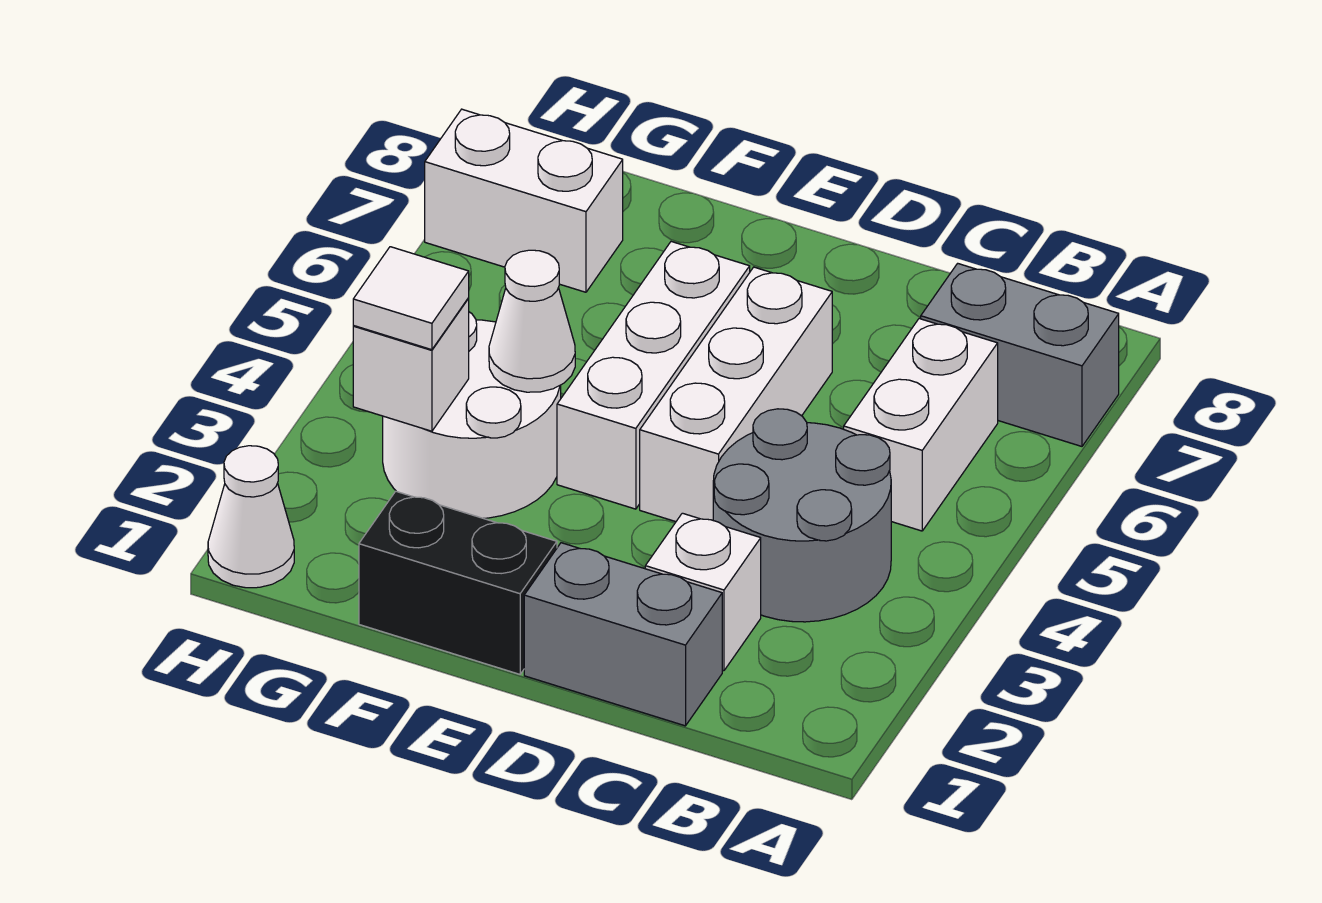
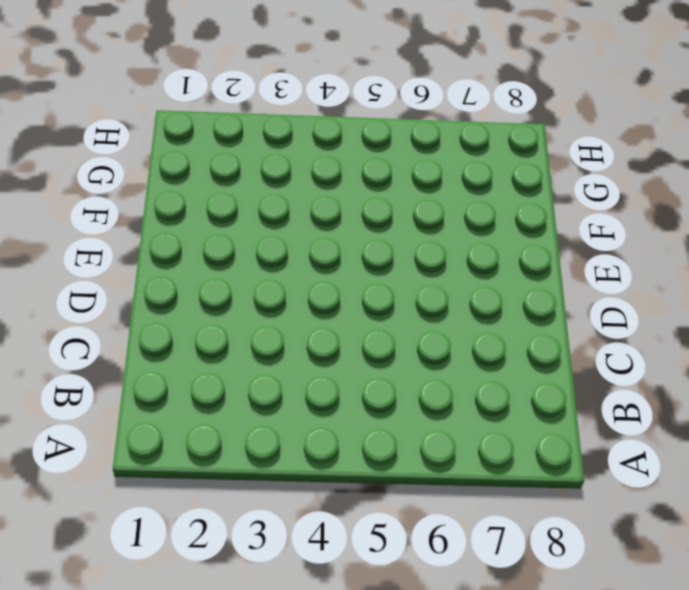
none -> grey brick A7:B7 level 1
none -> grey round brick B3:C4 level 1
none -> white brick B5:B6 level 1

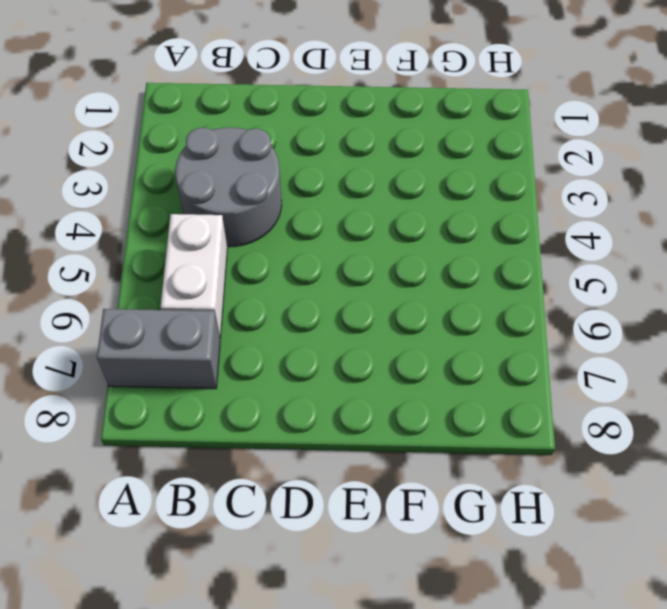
none -> grey brick C1:D1 level 1
none -> white brick C2 level 1
none -> white brick D4:D6 level 1

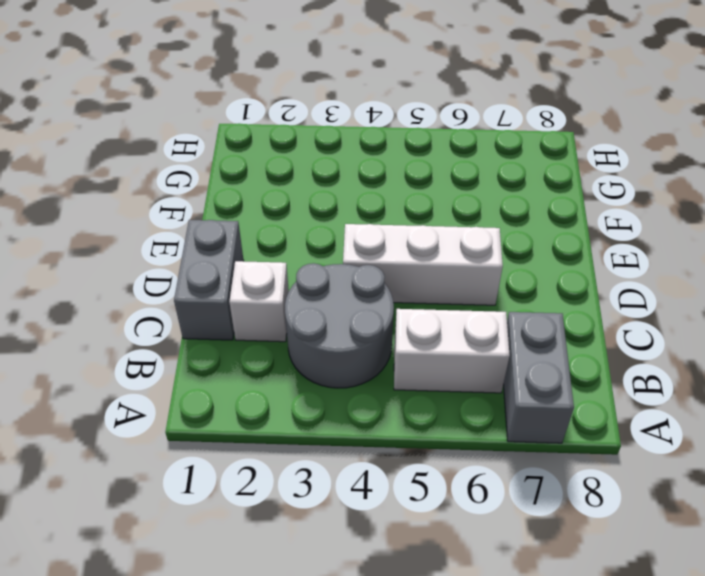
none -> black brick E1:F1 level 1
none -> white brick E4:E6 level 1
none -> white round brick F3:G4 level 1

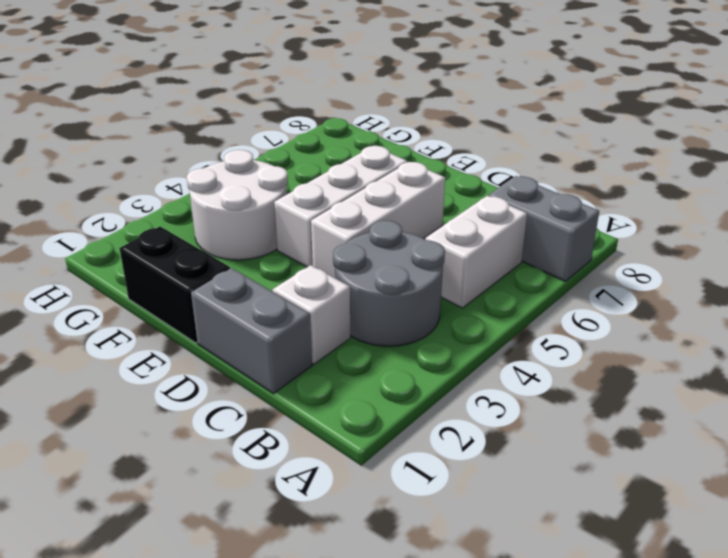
none -> white brick G7:H7 level 1
none -> white cone H1 level 1
none -> white cone F4 level 2

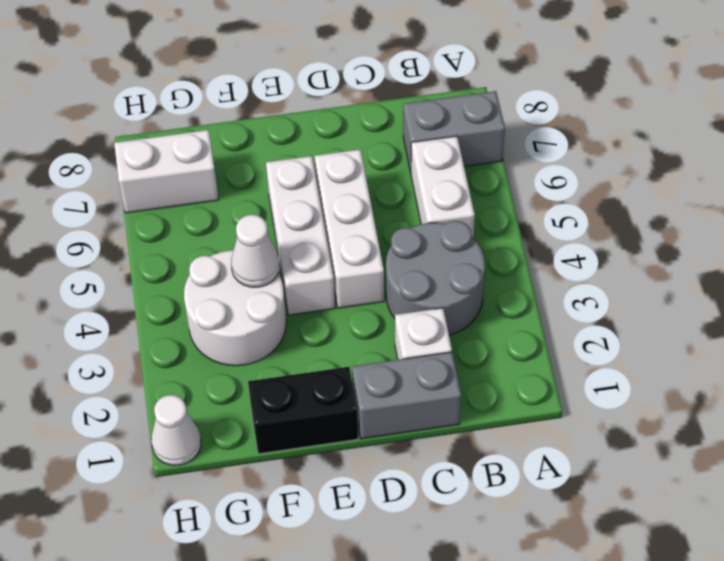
none -> white brick G3 level 2
none -> white tile G3 level 3

